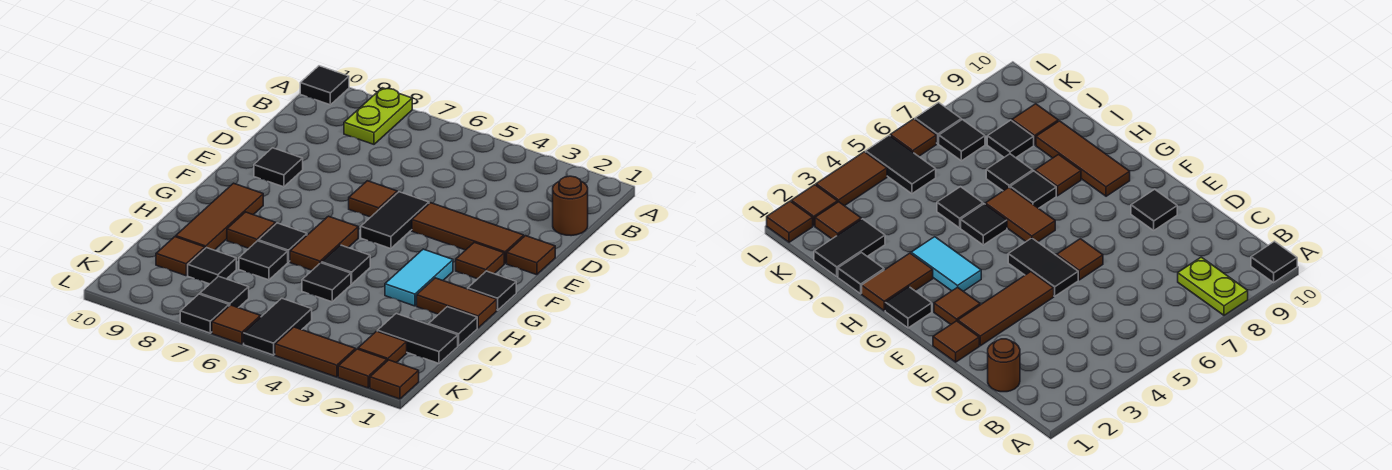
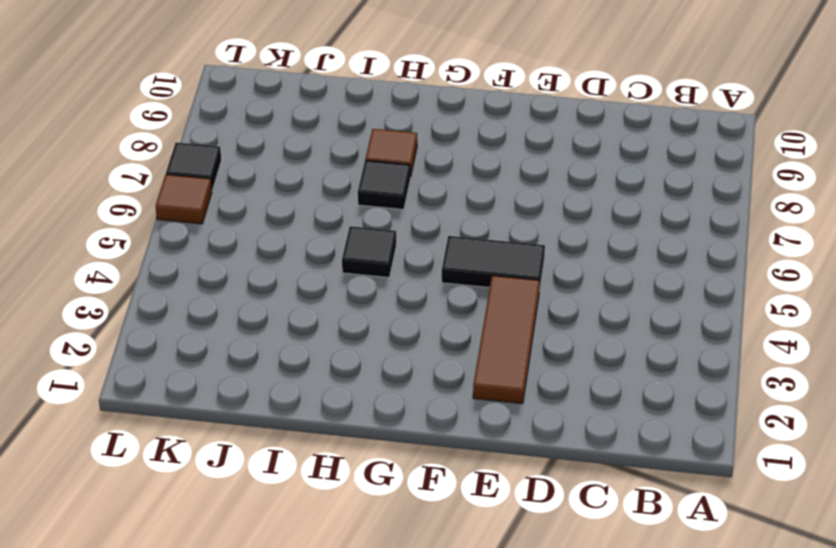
none -> lime plate A8:B8 level 1
none -> black tile A10 level 1
none -> brown round brick C1 level 1
none -> brown tile E1 level 1

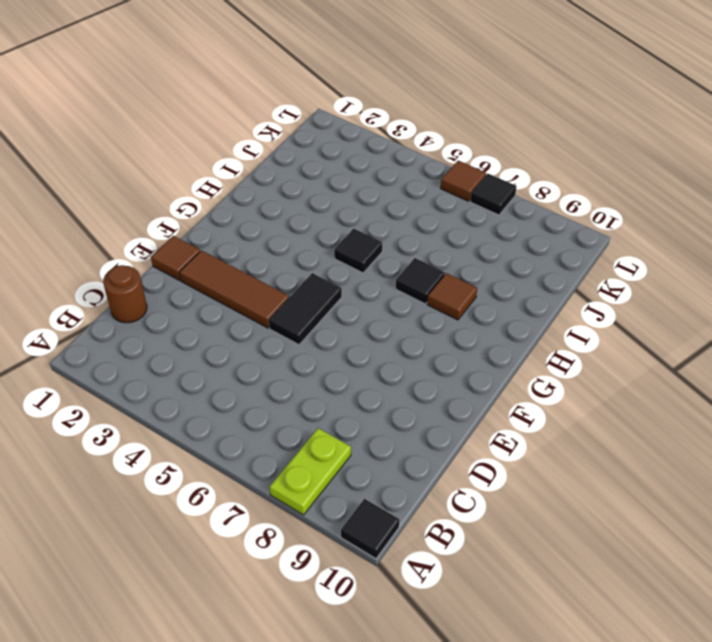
none -> brown tile E6 level 1
none -> black tile E9 level 1
none -> brown tile F2 level 1
none -> black tile G1 level 1

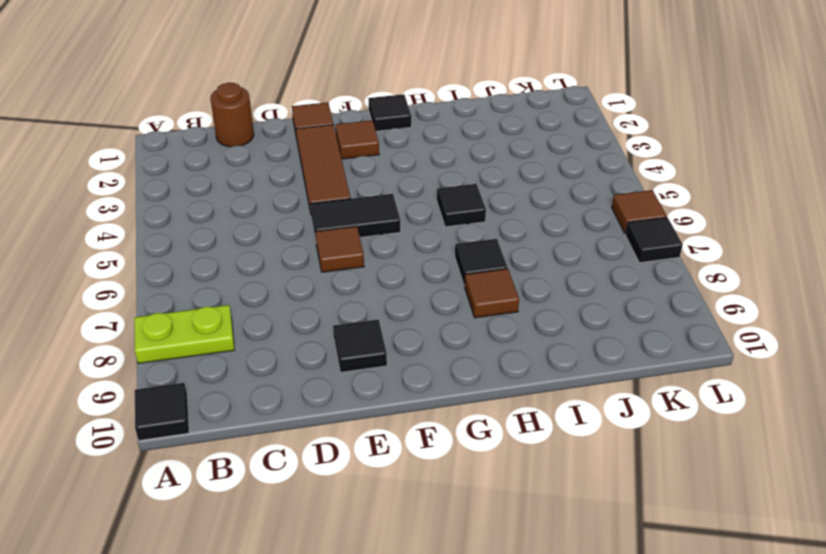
none -> cyan tile G3:H3 level 1
none -> brown tile G6:H6 level 1
none -> brown tile G9:I9 level 1
none -> brown tile H1:H2 level 1

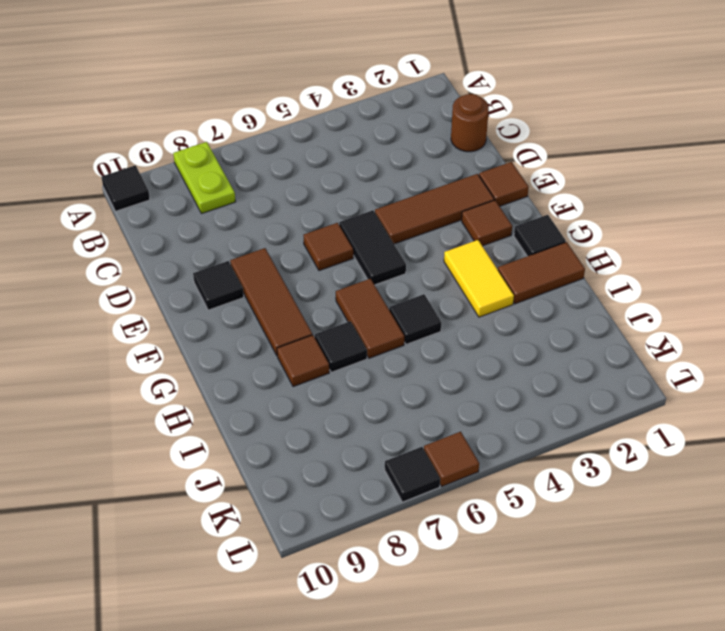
brown tile E8:G8 level 1 -> brown tile G9:I9 level 1
yellow tile G3:H3 level 1 -> cyan tile G3:H3 level 1
none -> black tile I1 level 1
none -> black tile I5 level 1
none -> black tile I7 level 1
none -> black tile J1:J2 level 1

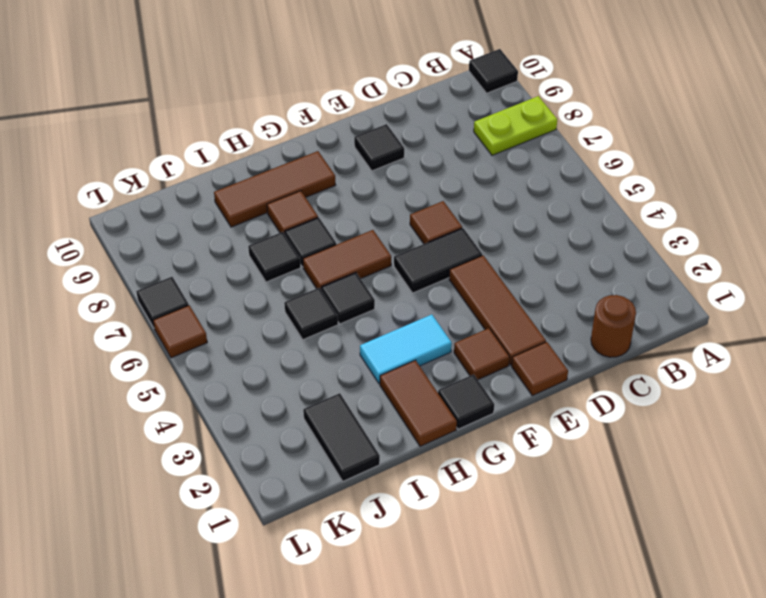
none -> black tile I1 level 1
none -> black tile J8 level 1
none -> brown tile J9 level 1
none -> brown tile K2 level 1

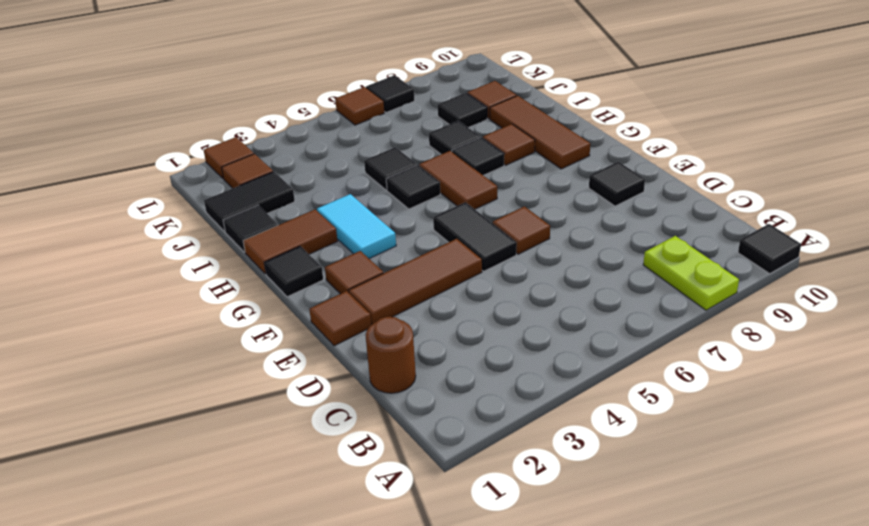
none -> black tile K5:L5 level 1
none -> black tile K7 level 1
none -> brown tile L1 level 1
none -> brown tile L3:L4 level 1

